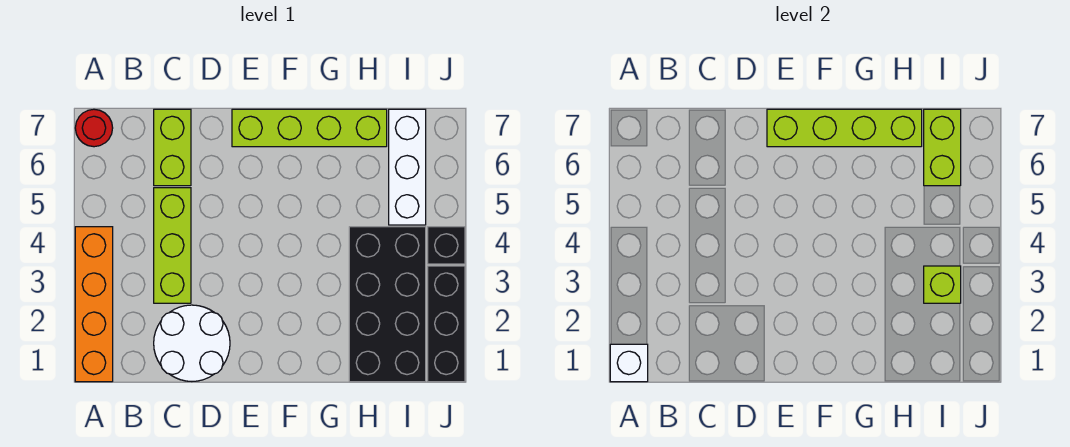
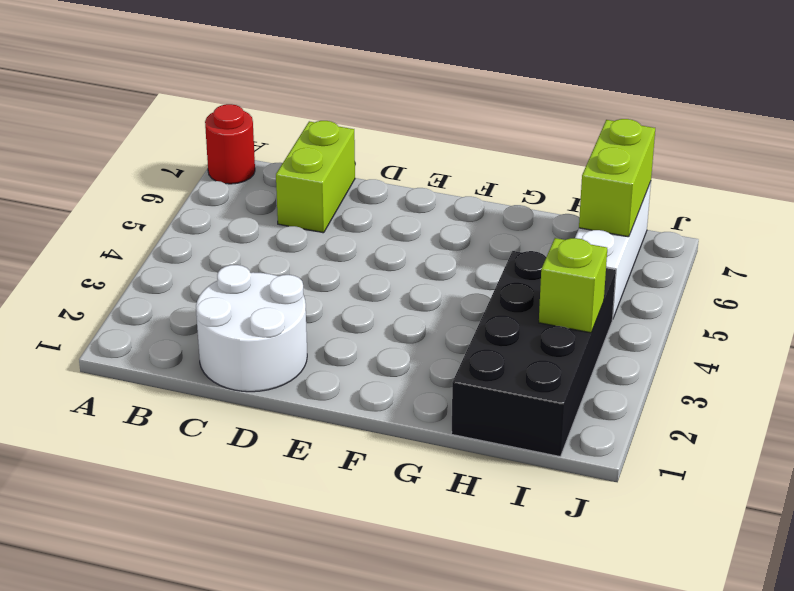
none -> orange brick A1:A4 level 1
none -> lime brick C3:C5 level 1
none -> lime brick E7:H7 level 1

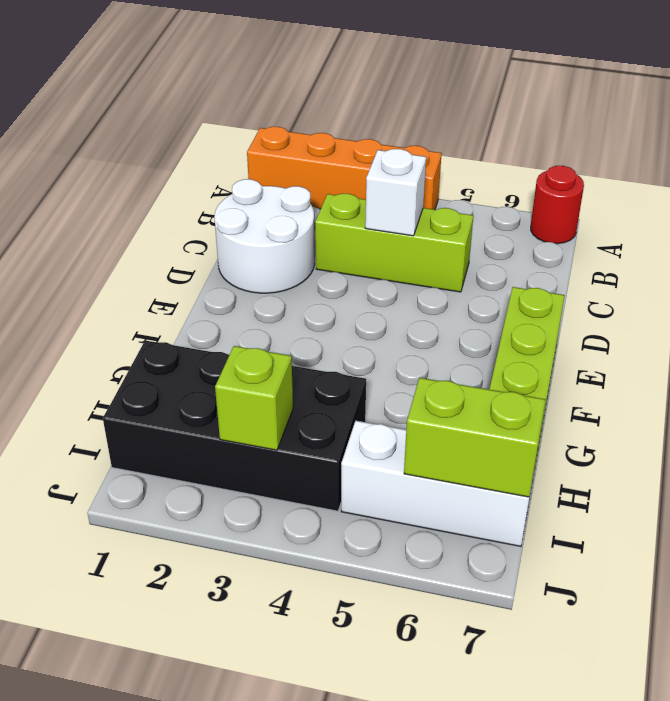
white brick C4 level 2 -> white brick A1 level 2
none -> lime brick C6:C7 level 1
none -> black brick J1:J3 level 1
none -> black brick J4 level 1

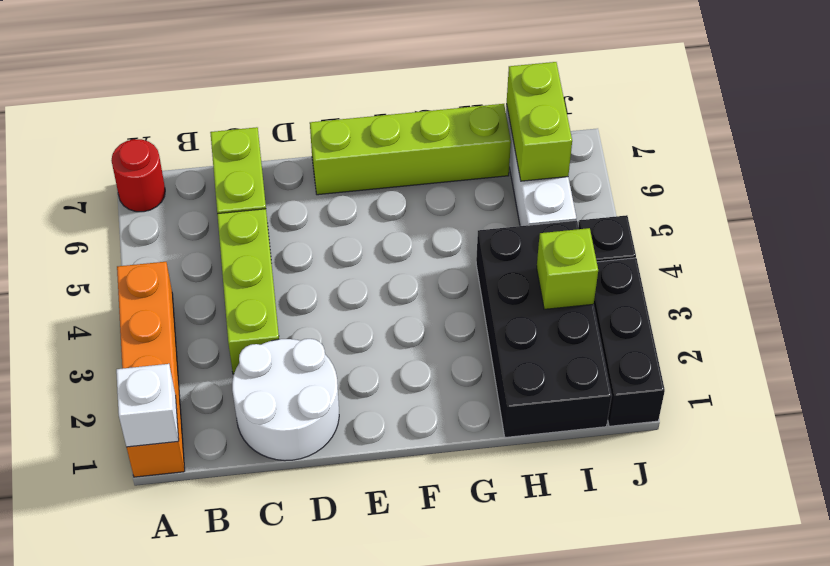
none -> lime brick E7:H7 level 2

